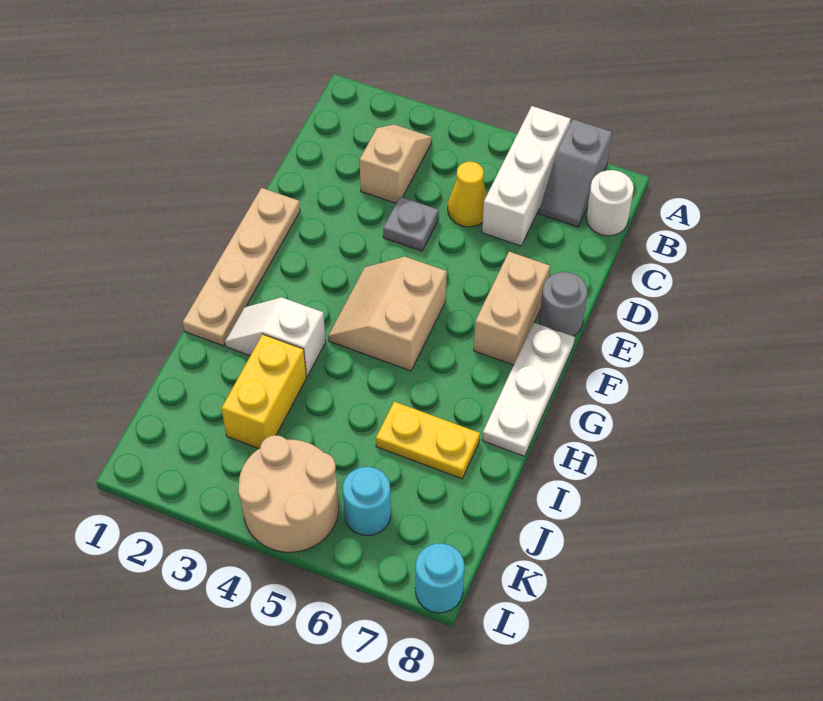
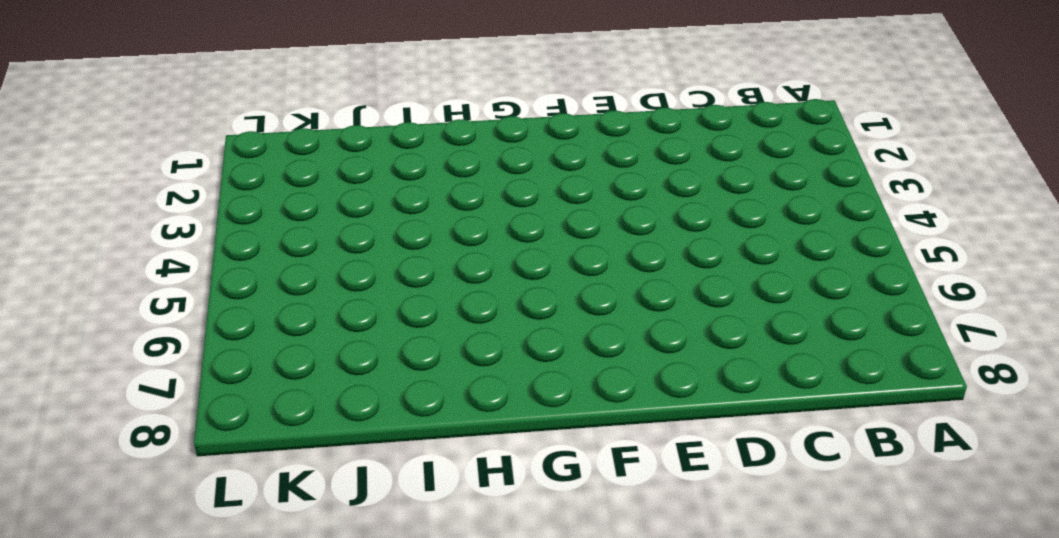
none -> white brick A6:C6 level 1
none -> grey slope A7:B7 level 1 top A
none -> tan slope B3:C3 level 1 top C

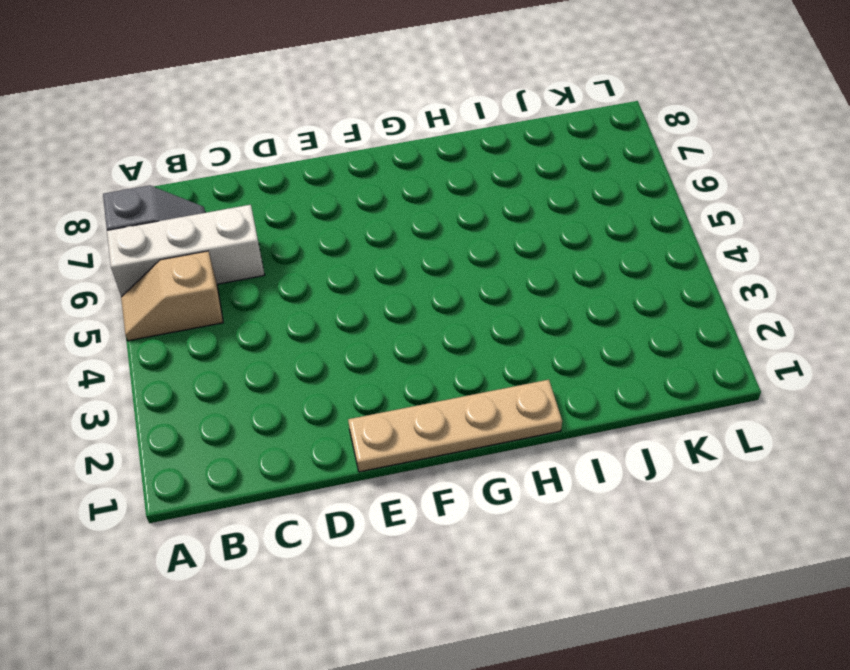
tan slope A5:B5 level 1 top B -> tan slope B3:C3 level 1 top C
none -> white round brick B8 level 1
none -> yellow cone C5 level 1
none -> grey plate D4 level 1

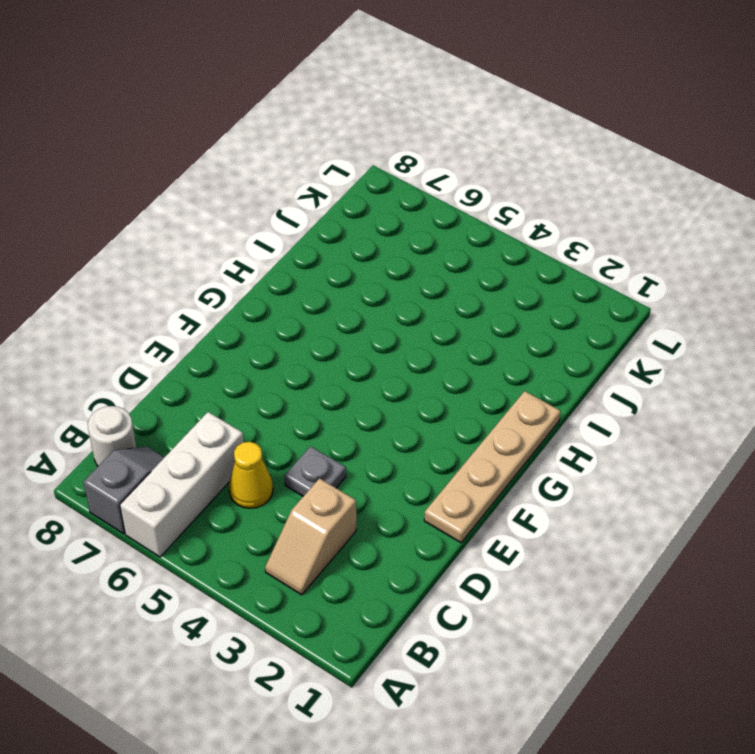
none -> tan brick E7:F7 level 1
none -> grey round brick E8 level 1
none -> tan slope F4:G5 level 1 top 5

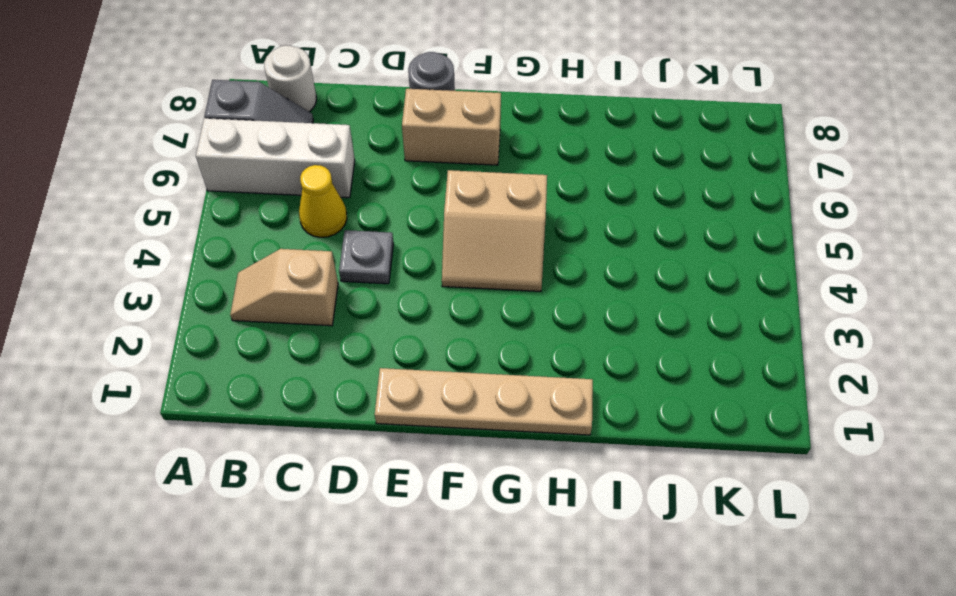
none -> white plate F8:H8 level 1
none -> white slope H2:H3 level 1 top 3
none -> yellow brick I3:J3 level 1

